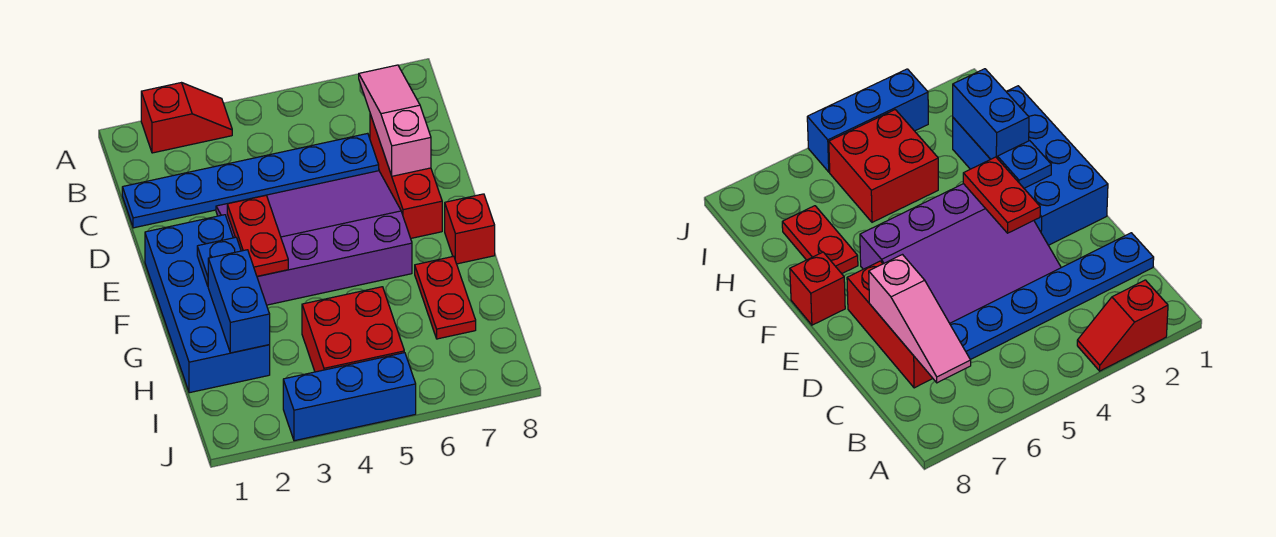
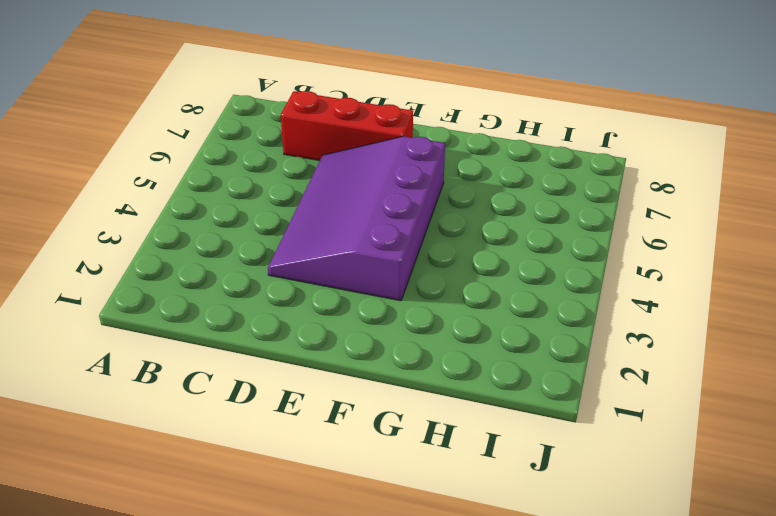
none -> red slope A2:A3 level 1 top 2
none -> blue plate C1:C6 level 1
none -> blue brick E1:H2 level 1

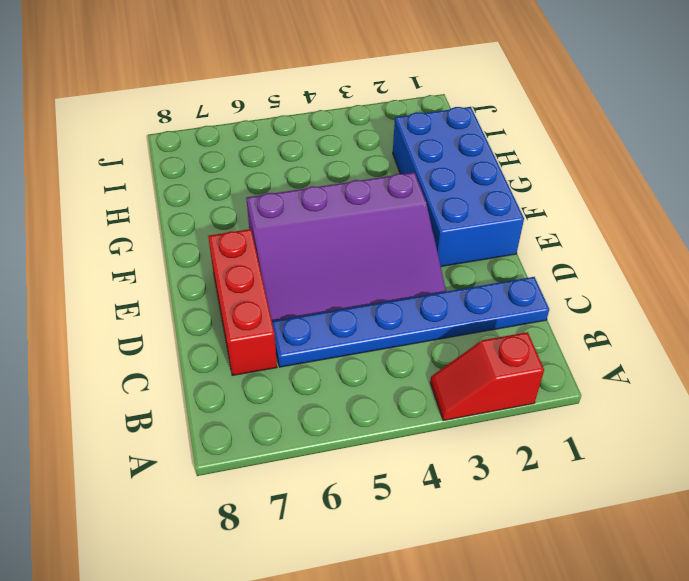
none -> red brick F8 level 1
none -> red plate G7:H7 level 1
none -> red brick H4:I5 level 1

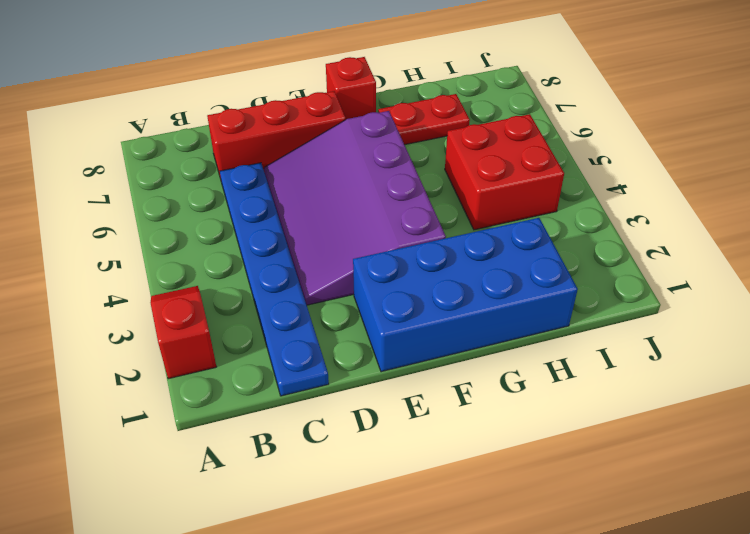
none -> blue brick J3:J5 level 1
none -> pink slope B7:D7 level 2 top D
none -> red plate E3:F3 level 2

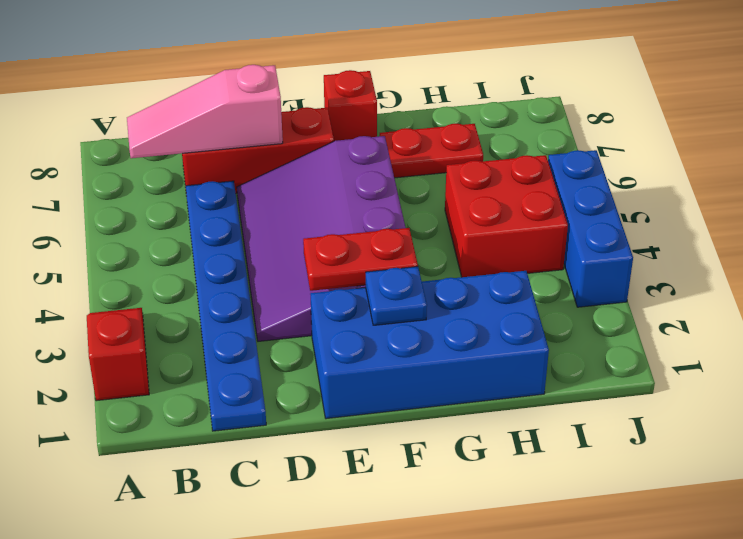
none -> blue brick G2:H2 level 2

